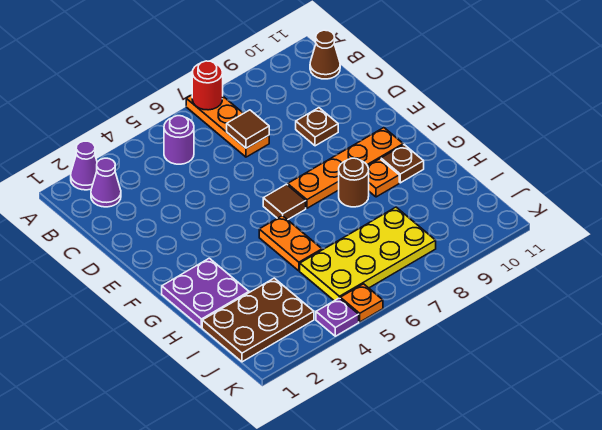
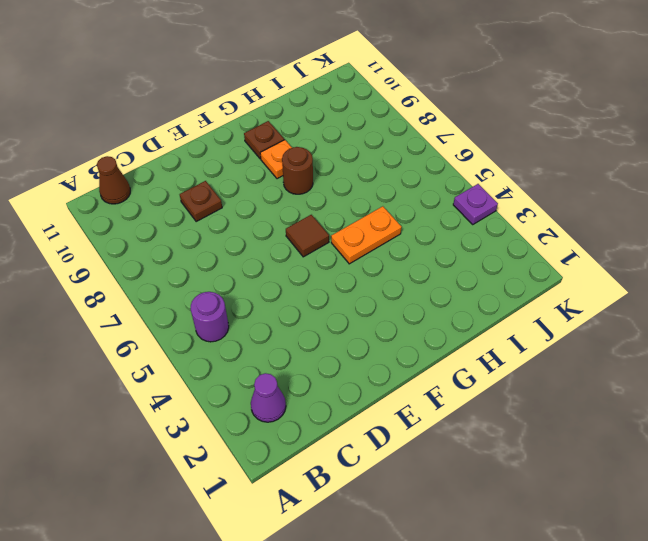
none -> purple cone A2 level 1
none -> orange plate A7:C7 level 1
none -> orange plate F7:F10 level 1

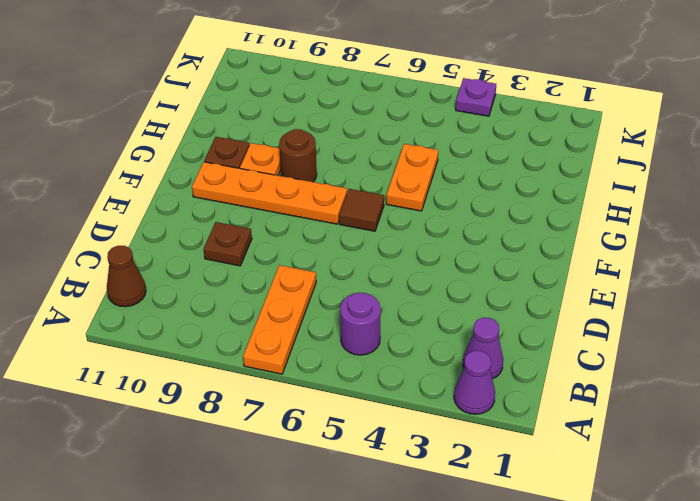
none -> purple plate G1:H2 level 1
none -> brown plate I1:J3 level 1
none -> yellow plate I5:J8 level 1

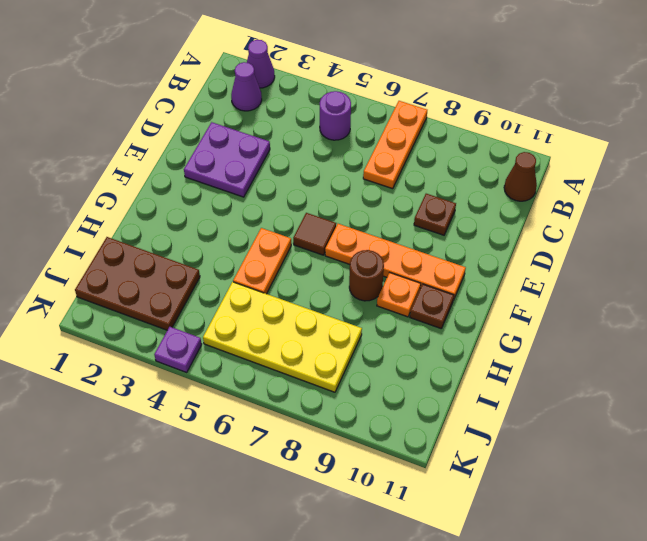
purple plate D2:E3 level 1 -> purple plate G1:H2 level 1
none -> orange plate K5 level 1
none -> red round brick A7 level 2
none -> brown tile C7 level 2

